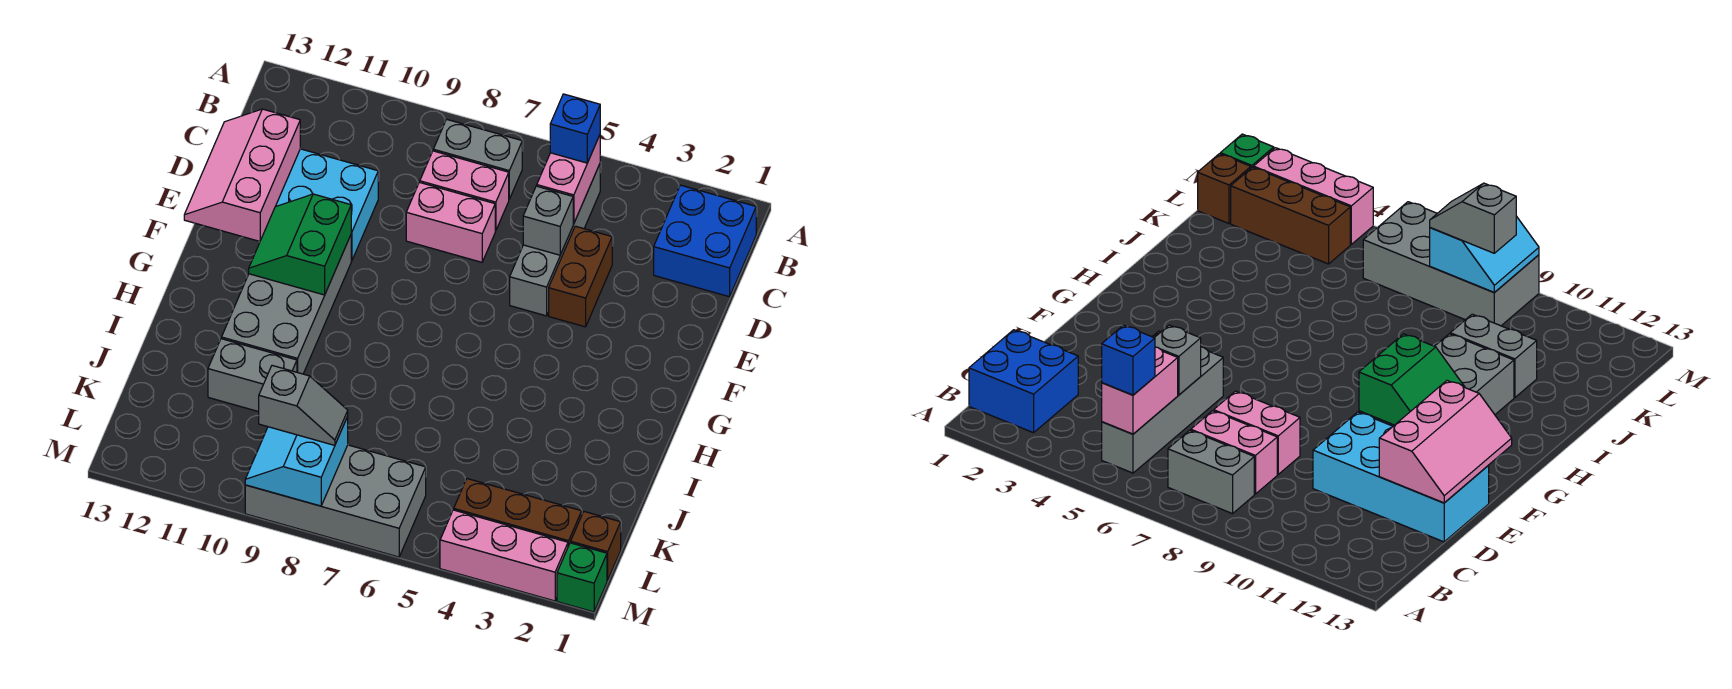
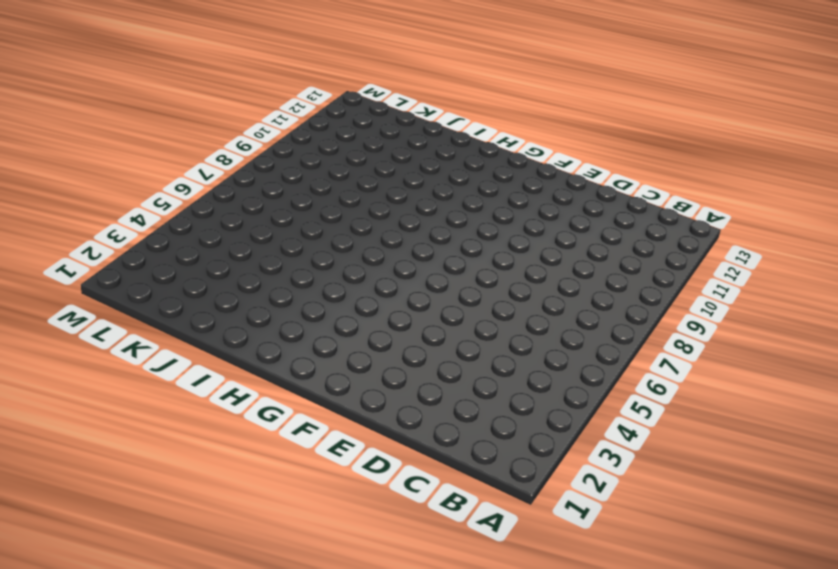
none -> blue brick B1:C2 level 1
none -> grey brick B5:E5 level 1
none -> grey brick B7:B8 level 1

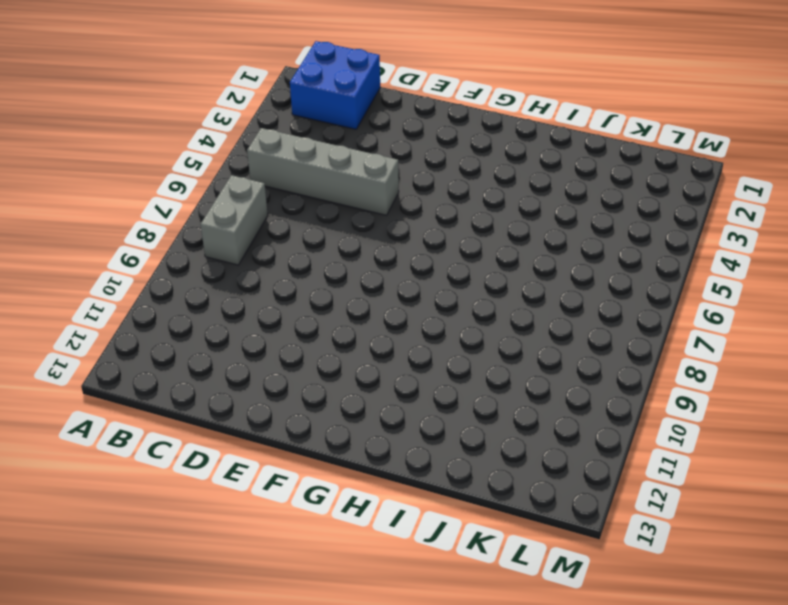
none -> pink brick C7:C8 level 1
none -> brown brick D4:E4 level 1
none -> pink brick D7:D8 level 1

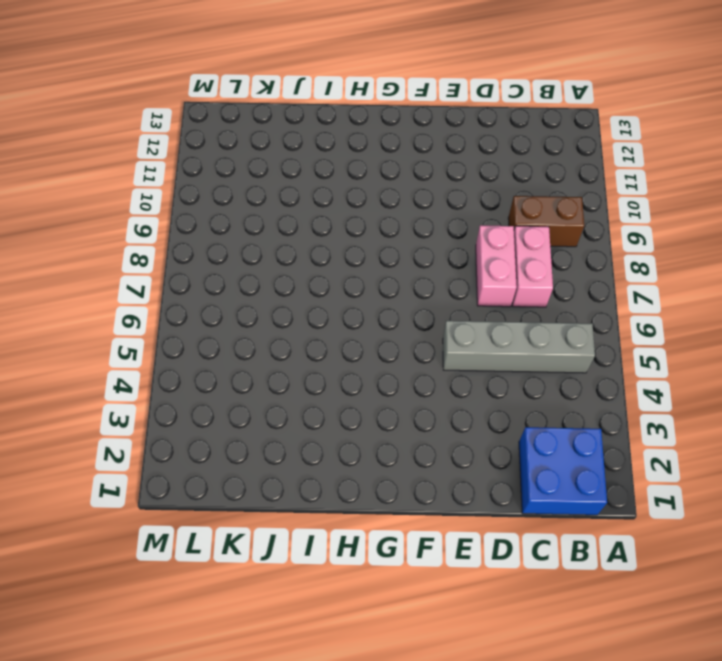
brown brick B9:C9 level 1 -> brown brick D4:E4 level 1
none -> grey brick B7:B8 level 1
none -> cyan brick D10:E13 level 1
none -> grey brick F10:I11 level 1

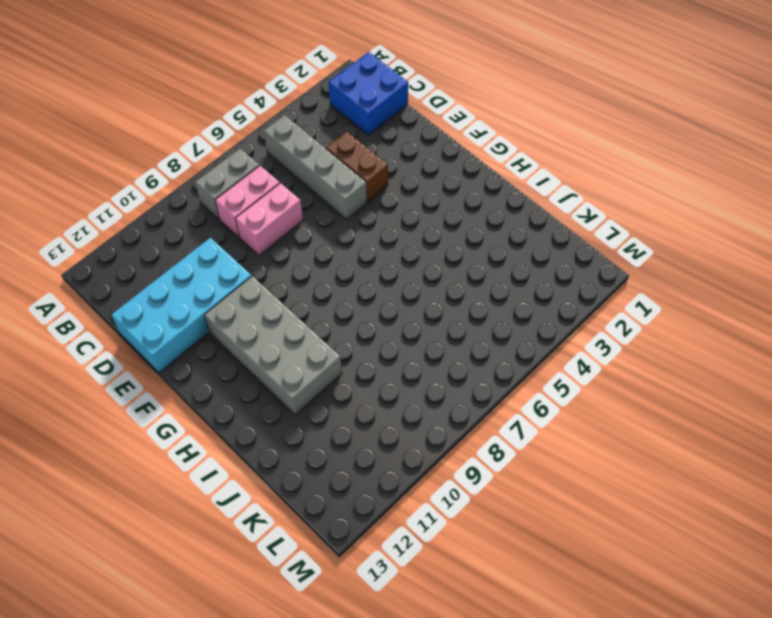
none -> grey brick J10:J11 level 1
none -> brown brick L1 level 1
none -> brown brick L2:L4 level 1

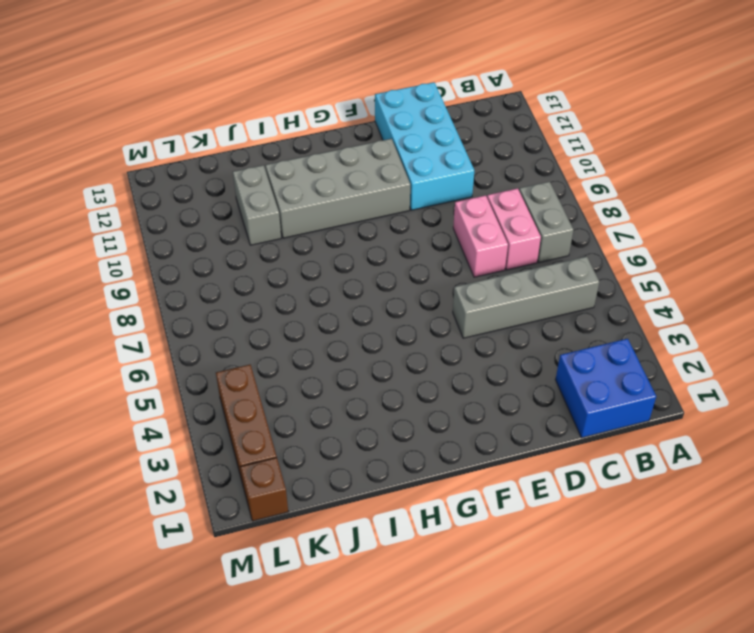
none -> brown brick D4:E4 level 1
none -> grey brick L6:M9 level 1
none -> green brick M1 level 1

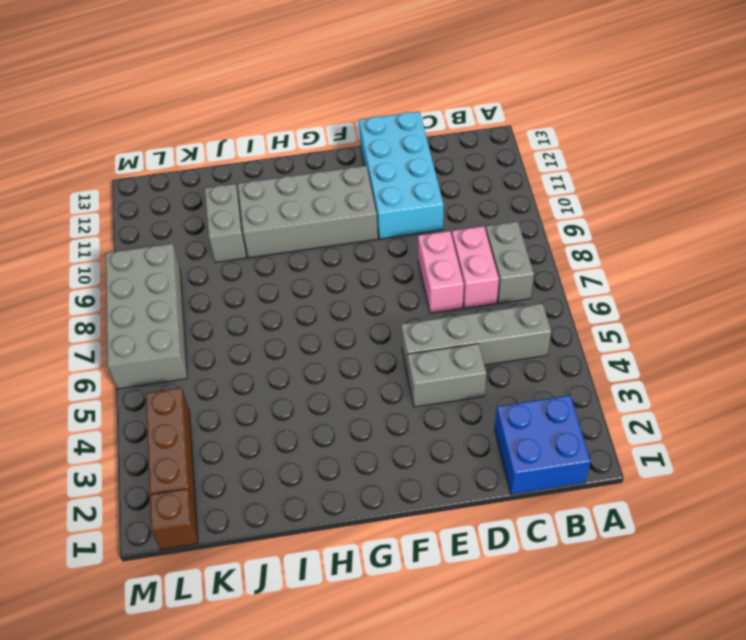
grey brick D4:E4 level 1 -> brown brick D4:E4 level 1
none -> green brick M1 level 1
none -> pink brick M2:M4 level 1
none -> pink brick B5:C5 level 2

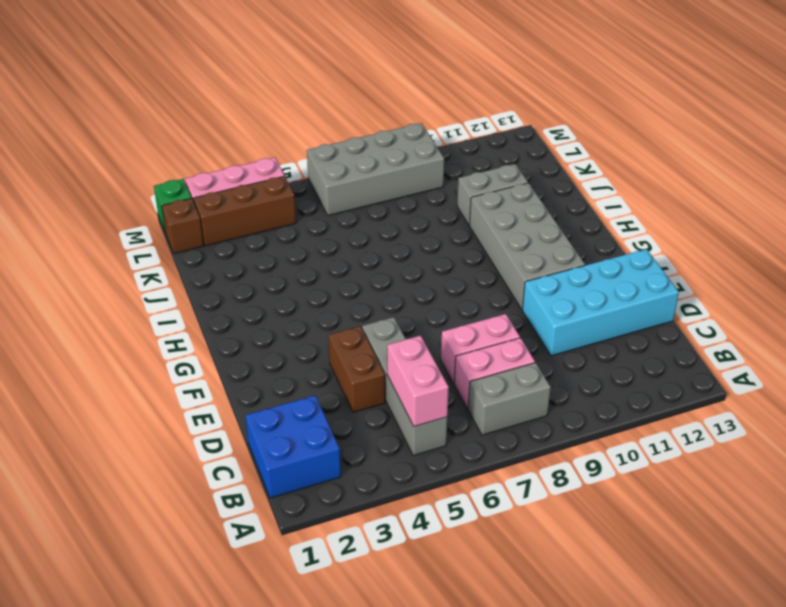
none -> grey brick D5 level 2
none -> pink slope D12:F13 level 2 top 12
none -> green slope F10:G11 level 2 top 10

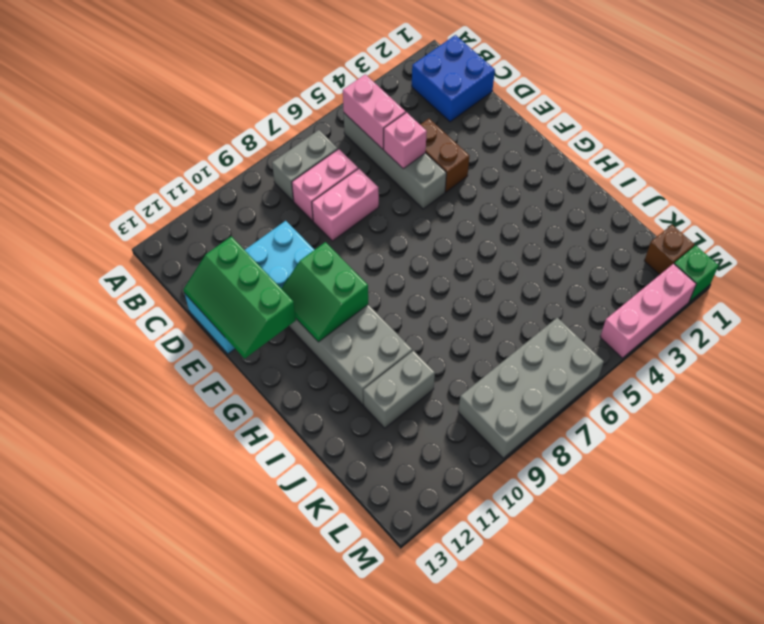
pink brick D5 level 2 -> grey brick D5 level 2
green slope D12:F13 level 2 top 12 -> pink slope D12:F13 level 2 top 12
none -> brown brick L2:L4 level 1
none -> cyan slope L8:M9 level 2 top 8
none -> blue brick B5 level 3

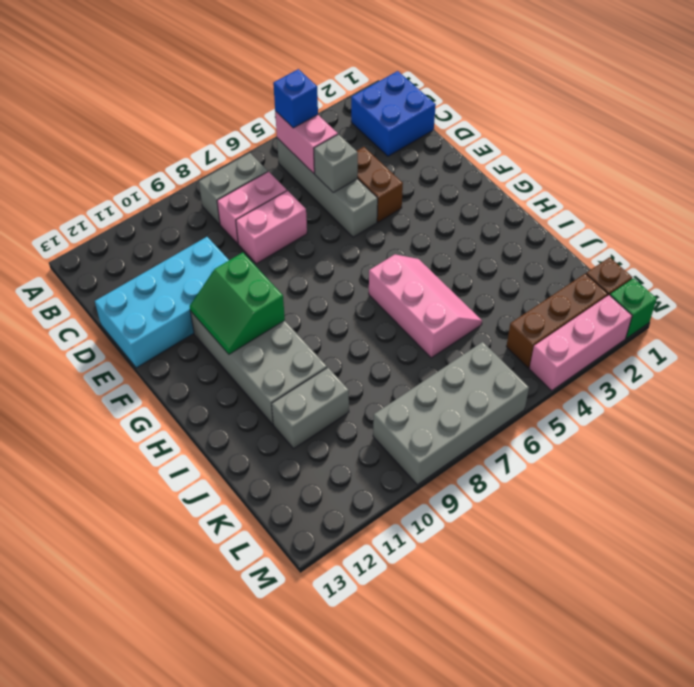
pink slope H5:J6 level 1 top 6 -> pink slope D12:F13 level 2 top 12
none -> cyan slope L8:M9 level 2 top 8
none -> grey slope L8:L9 level 3 top 9

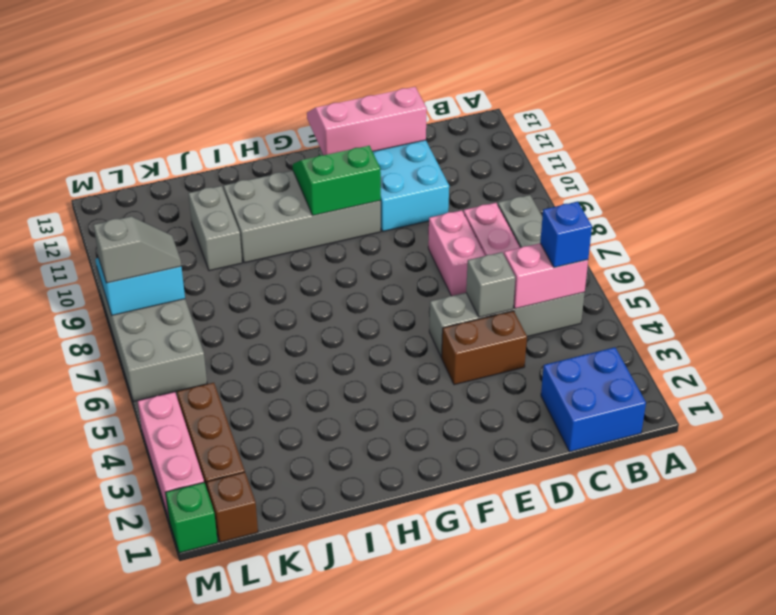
grey slope L8:M8 level 3 top M -> grey slope L8:L9 level 3 top 9

